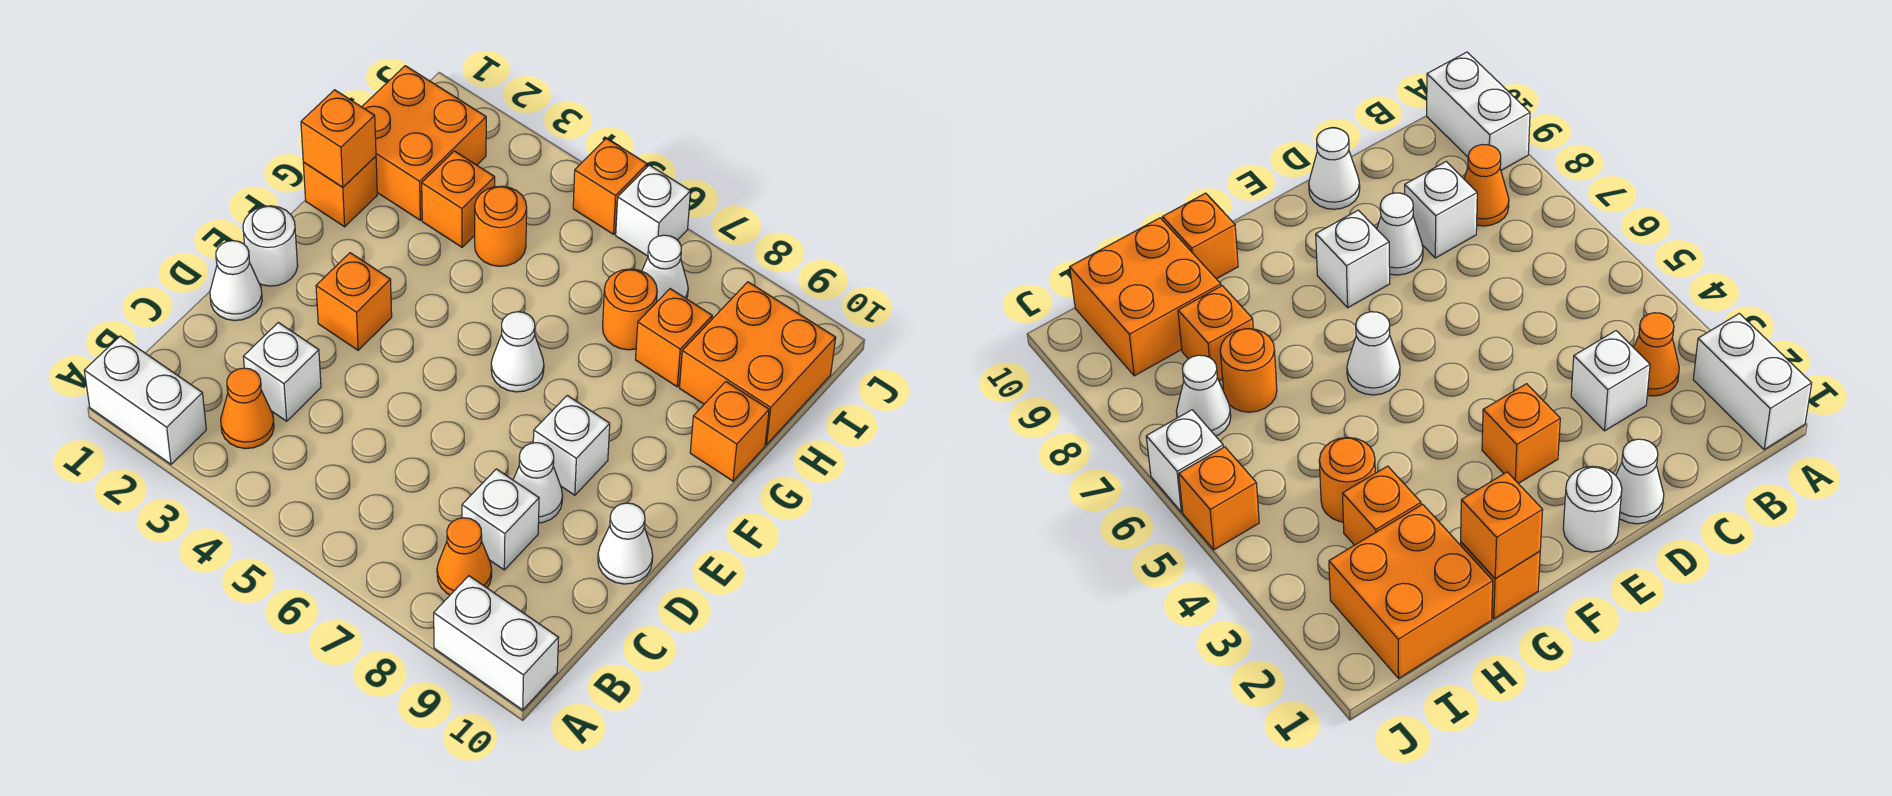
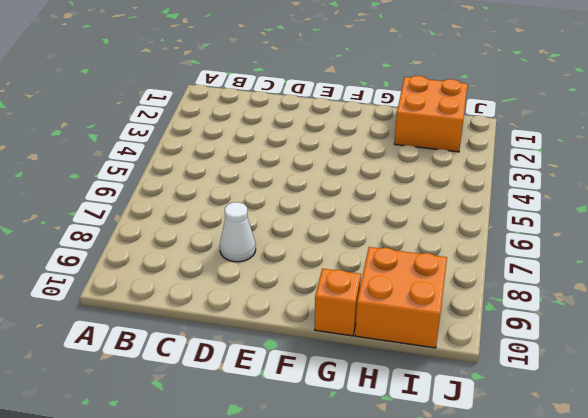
none -> white brick A1:A2 level 1
none -> white brick A9:A10 level 1
none -> orange cone B3 level 1

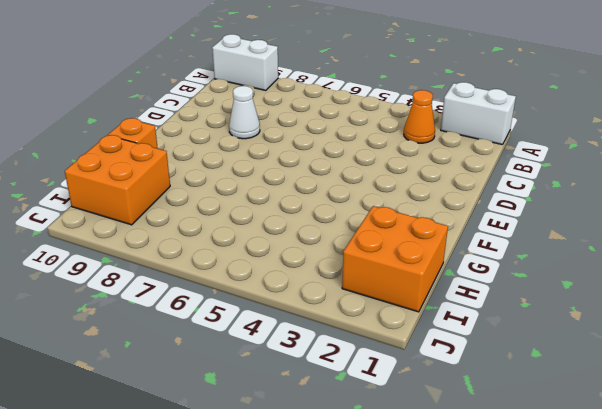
none -> orange cone B8 level 1
none -> white brick C3 level 1
none -> white brick C8 level 1

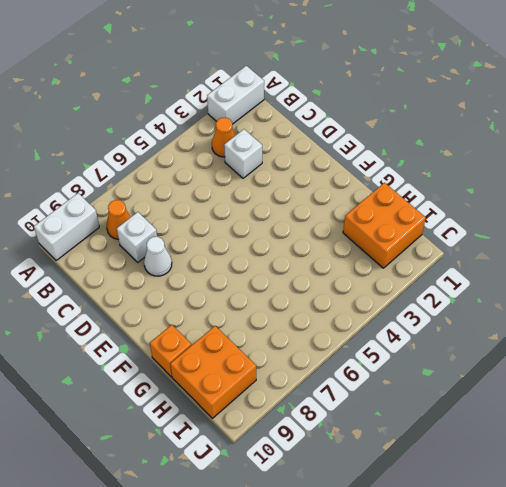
none -> white cone D1 level 1
none -> white cone D10 level 1
none -> white round brick E1 level 1

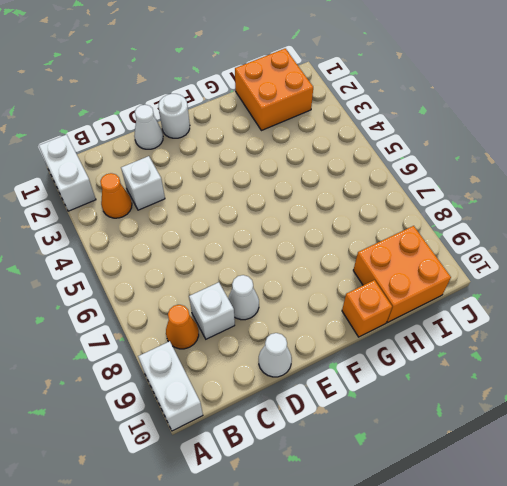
none -> orange brick E3 level 1
none -> white brick E8 level 1
none -> white cone F6 level 1

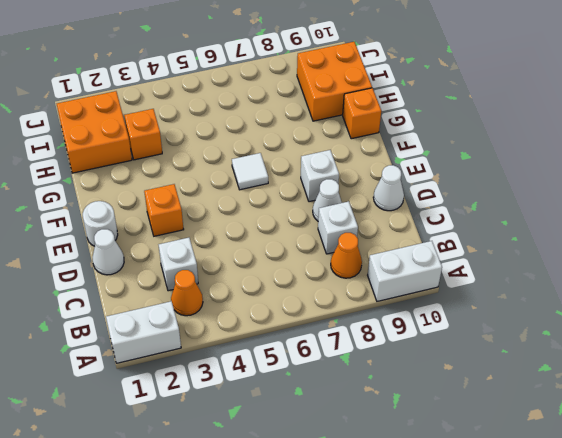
white tile F6 level 1 -> white cone F6 level 1
none -> orange brick G1 level 1
none -> orange round brick H4 level 1
none -> orange round brick H7 level 1

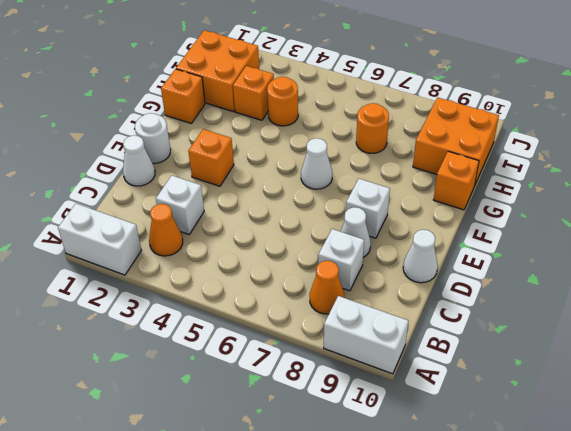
none -> orange brick H8 level 1
none -> white cone I7 level 1
none -> orange brick J5 level 1

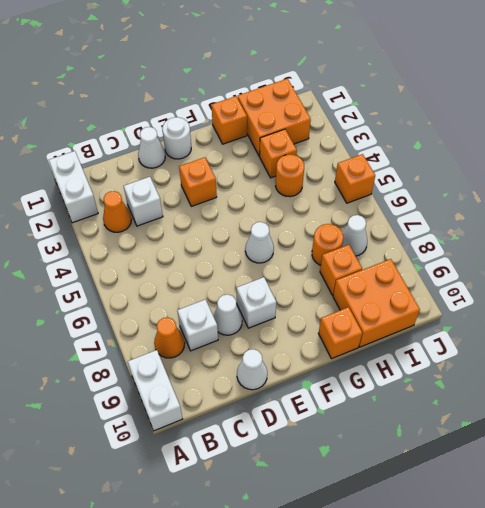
none -> white brick J6 level 1
none -> orange brick G1 level 2

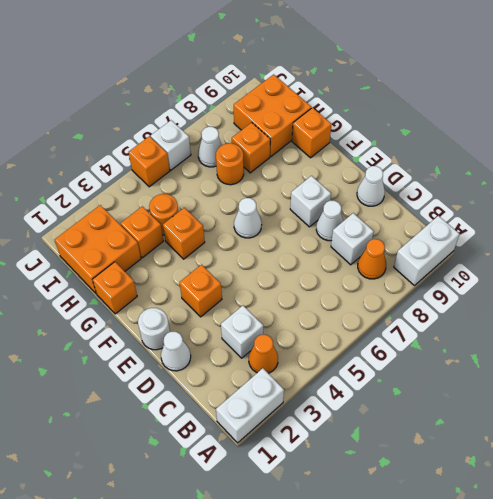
orange brick G4 level 1 -> orange brick G1 level 2

